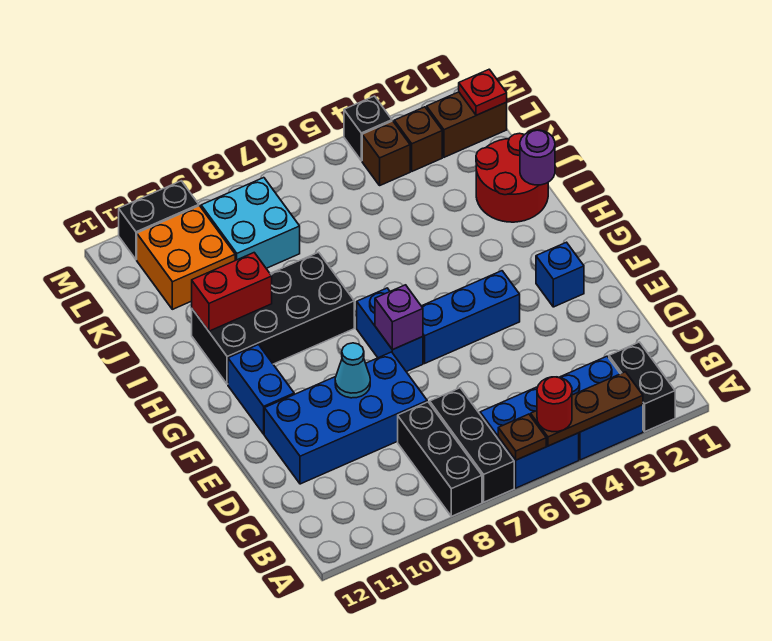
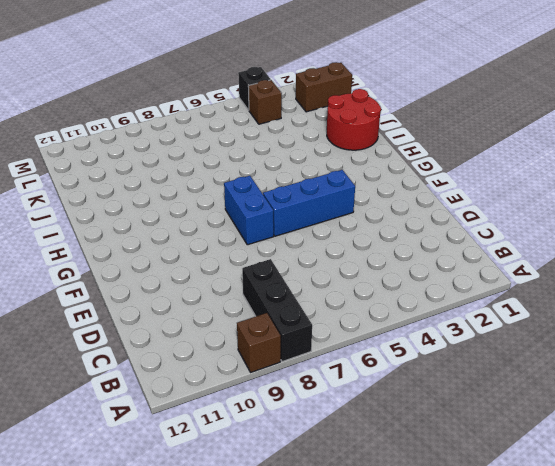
brown brick A9 level 1 -> brown brick L3 level 1
none -> black brick A2:B2 level 1
none -> blue brick A3:B4 level 1
none -> blue brick A5:B6 level 1

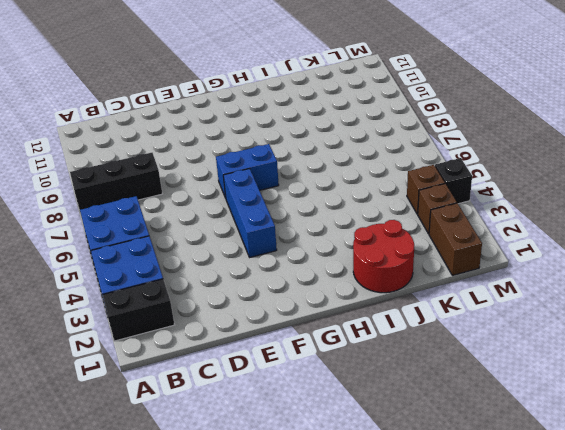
none -> black brick A7:C7 level 1
none -> blue brick D8:E11 level 1
none -> blue brick F2 level 1

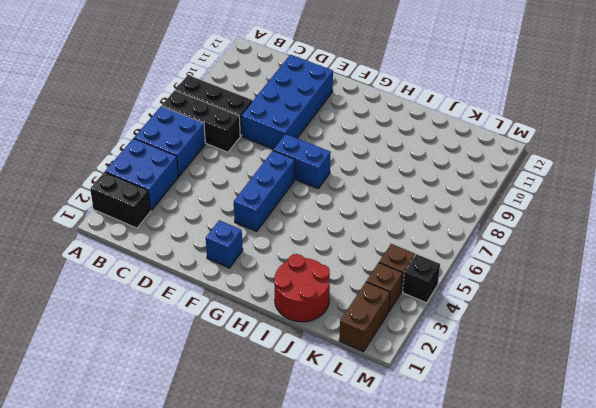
none -> blue brick F11:G11 level 1
none -> black brick H8:I11 level 1
none -> cyan brick K8:L9 level 1

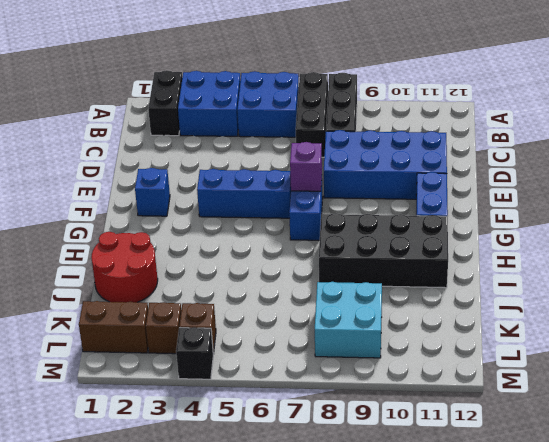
none -> orange brick K10:L11 level 1
none -> black brick M10:M11 level 1
none -> brown plate A3:A5 level 2

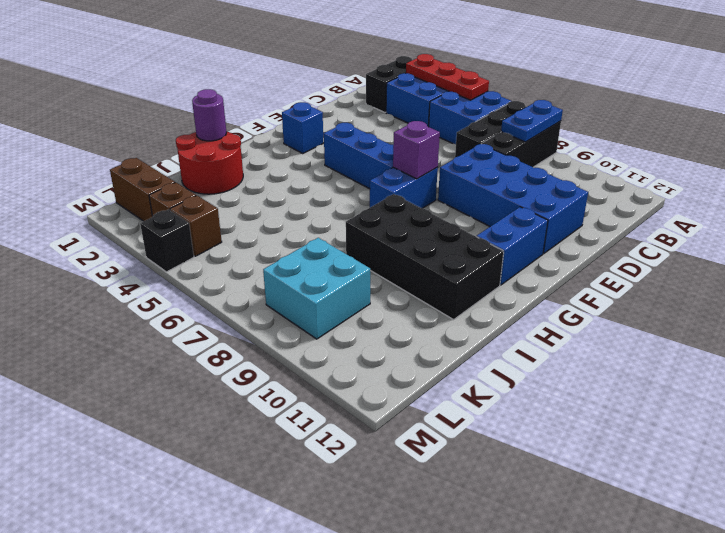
red plate A3:A5 level 2 -> brown plate A3:A5 level 2
blue plate A8:B8 level 2 -> none
none -> orange brick K10:L11 level 1
none -> black brick M10:M11 level 1
none -> brown plate A6 level 2

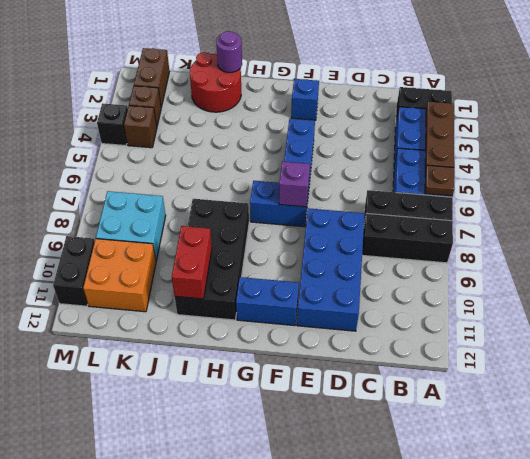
none -> cyan cone E9 level 2
none -> red plate L1 level 2
none -> red round brick A5 level 3

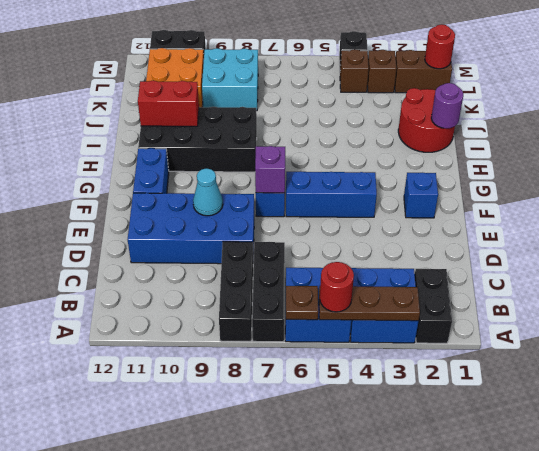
red round brick L1 level 2 -> red plate L1 level 2

